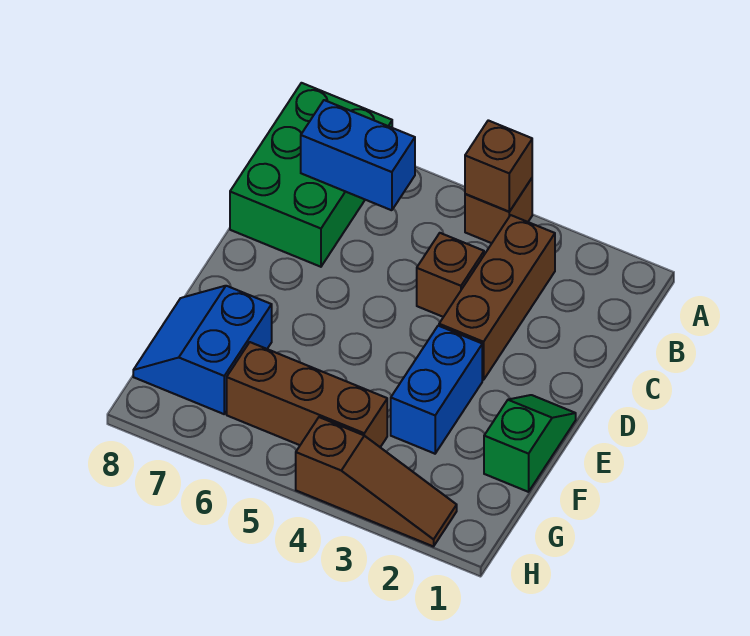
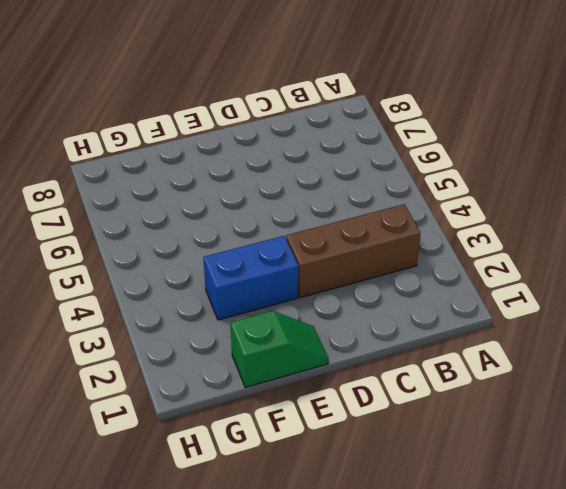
none -> brown brick A4 level 1
none -> green brick A7:C8 level 1

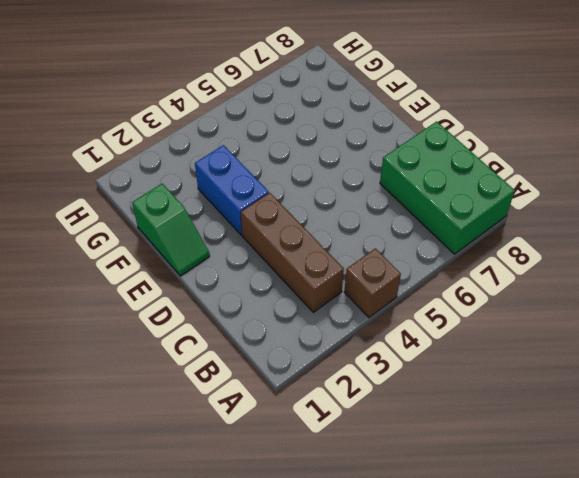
none -> brown brick C4 level 1
none -> blue slope F7:G8 level 1 top 7

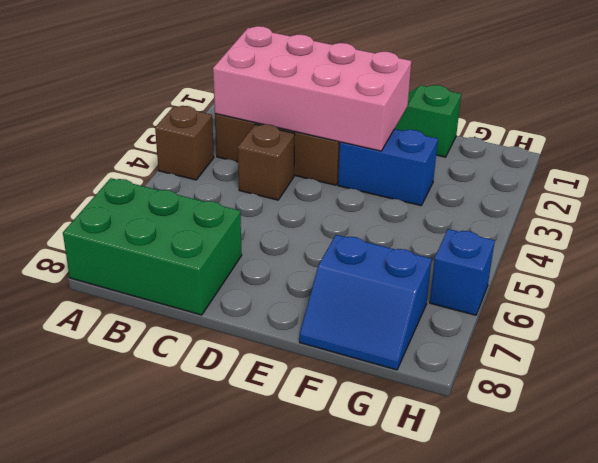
pink brick B2:E3 level 2 -> none
blue brick H6 level 1 -> none
none -> brown brick G4:G6 level 1
none -> brown slope H2:H4 level 1 top 4

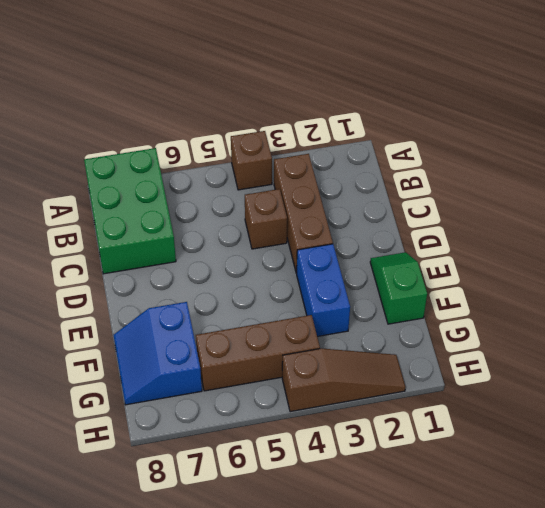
none -> brown brick A4 level 2
none -> blue brick B6:B7 level 2

